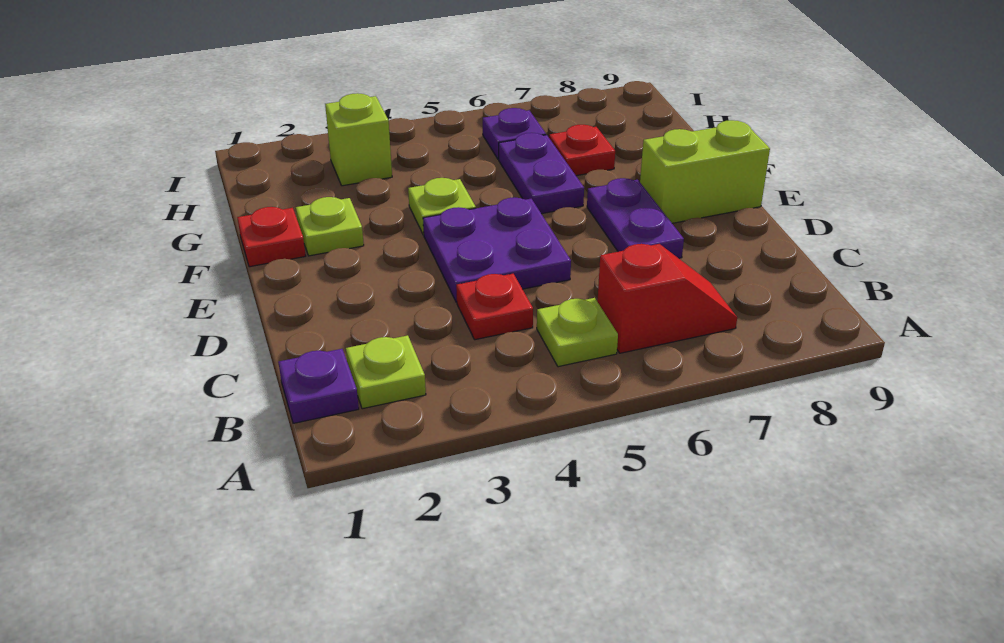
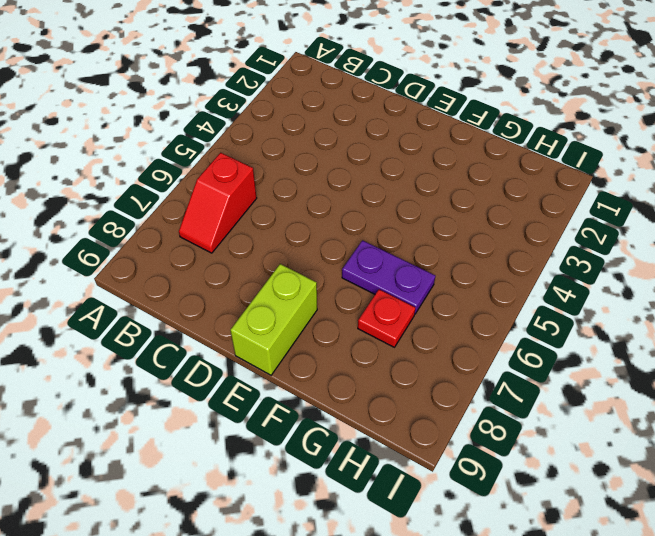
none -> purple plate B1 level 1
none -> lime plate B2 level 1
none -> lime plate B5 level 1

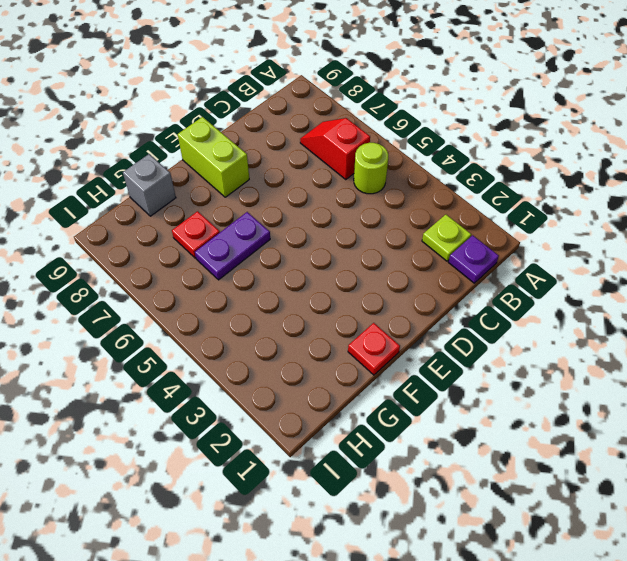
lime round brick B5 level 1 -> lime plate B5 level 1
grey brick G9 level 1 -> none
none -> red plate C4 level 1
none -> purple plate D4:E5 level 1
none -> purple plate D7:E7 level 1

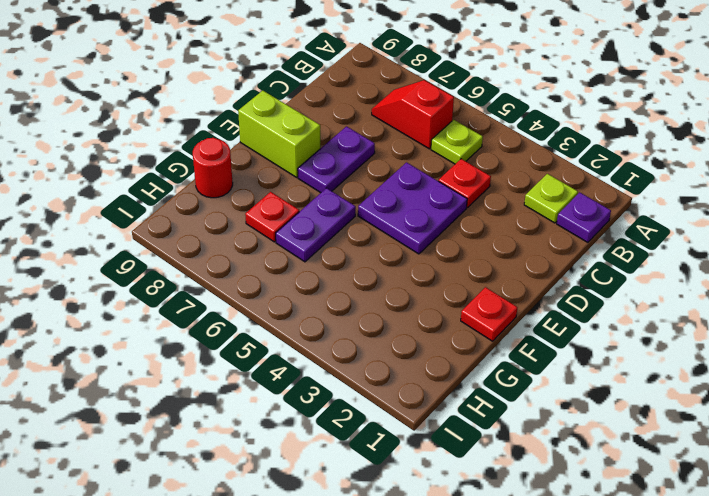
red round brick G9 level 1 -> none
none -> lime plate F2 level 1
none -> lime plate F4 level 1
none -> lime brick H3 level 1

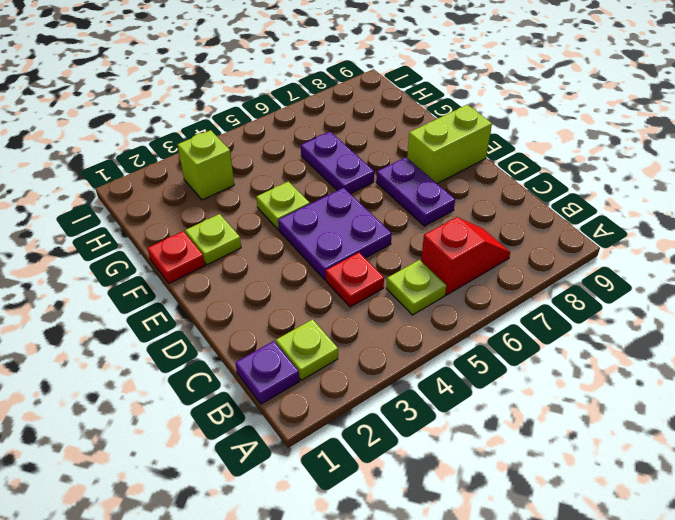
none -> red plate G7 level 1
none -> purple plate H6 level 1

